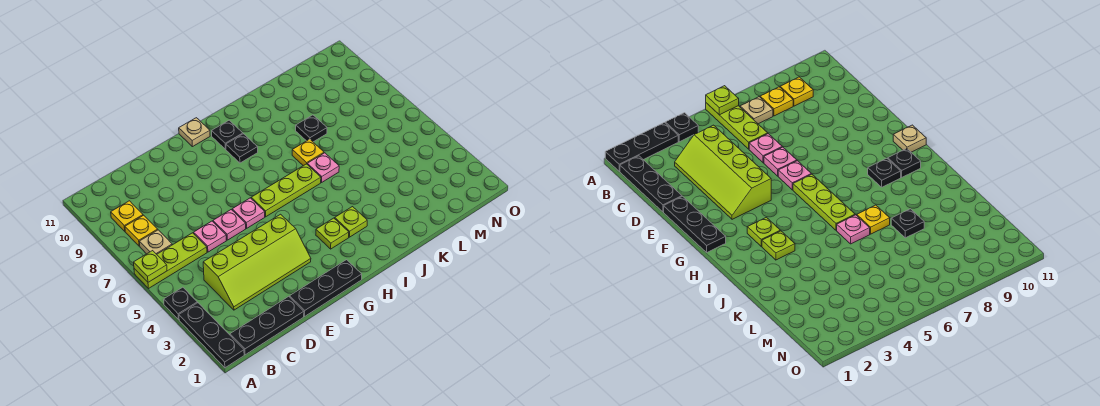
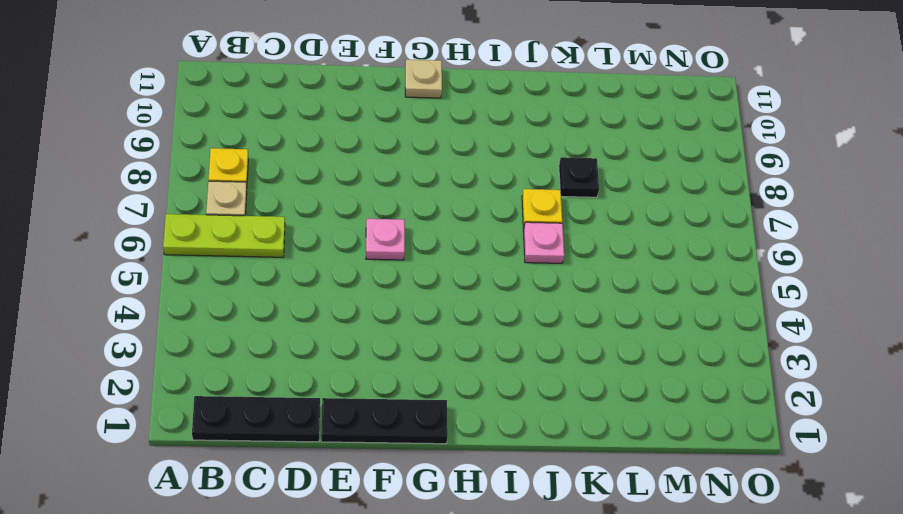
none -> black plate A1:A3 level 1
none -> black plate A4 level 1
none -> yellow plate B9 level 1

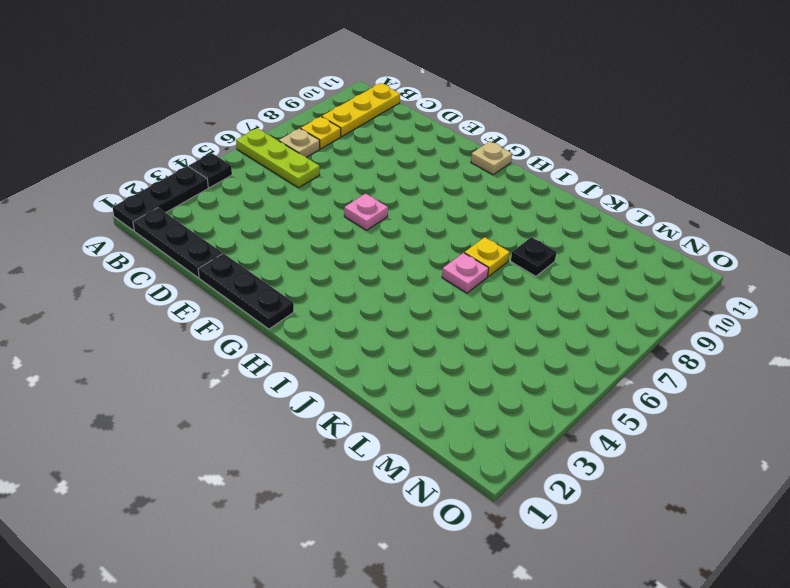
yellow plate B9:B11 level 1 -> yellow plate B9 level 1
none -> lime slope C3:F4 level 1 top 4
none -> pink plate D6 level 1
none -> pink plate E6 level 1

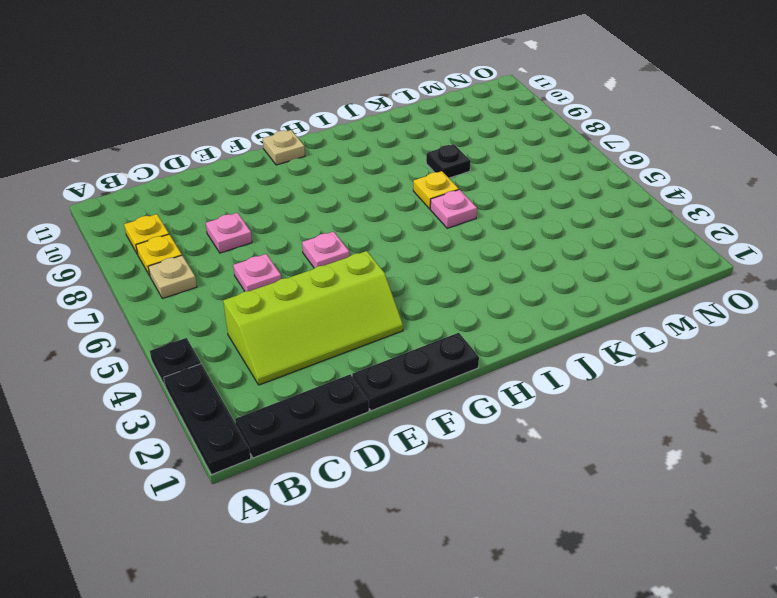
pink plate D8 level 1 -> pink plate E6 level 1
none -> lime plate A6:C6 level 1
none -> lime plate G6:I6 level 1
none -> lime plate H3 level 1

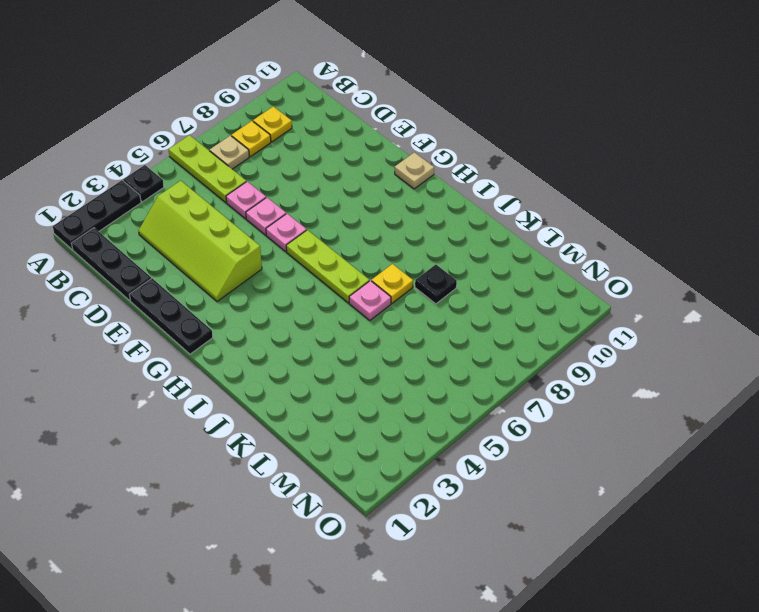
none -> lime plate H3 level 1
none -> black plate H9 level 1
none -> black plate H10 level 1

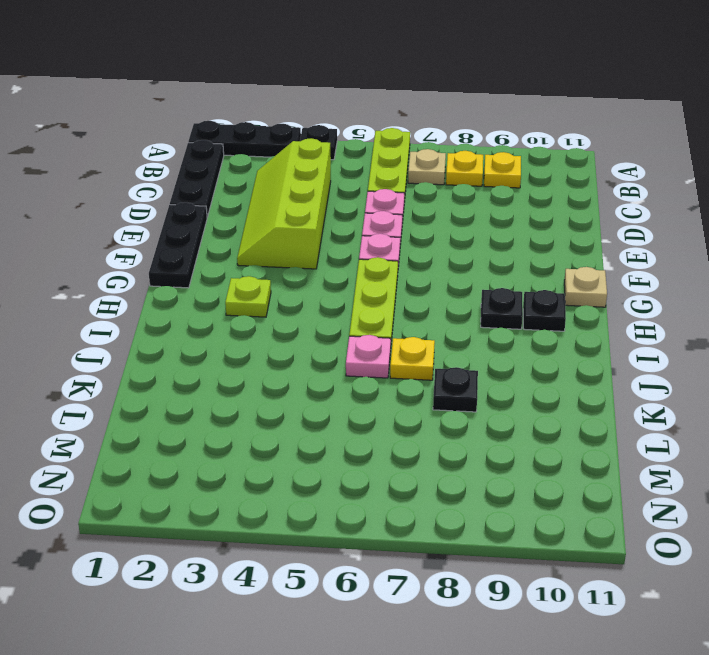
none -> lime plate I3 level 1
none -> lime plate A6 level 2

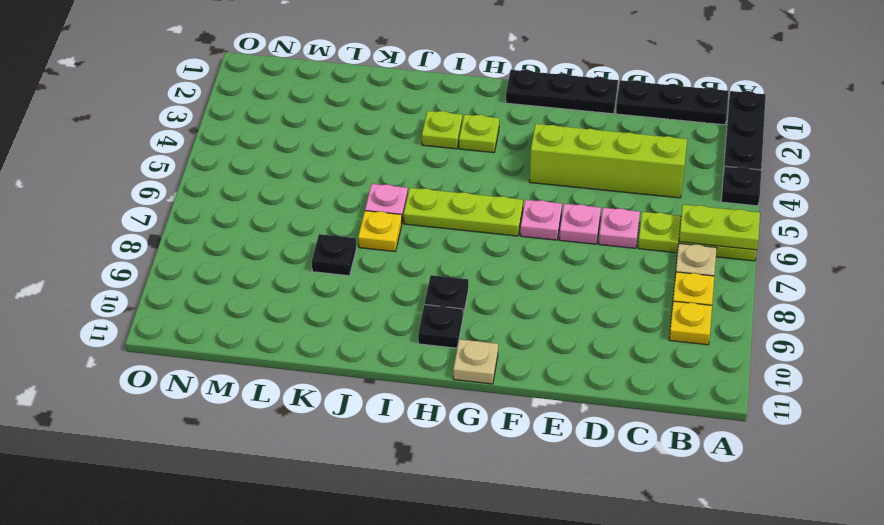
lime plate A6:B6 level 2 -> lime plate A6 level 2

